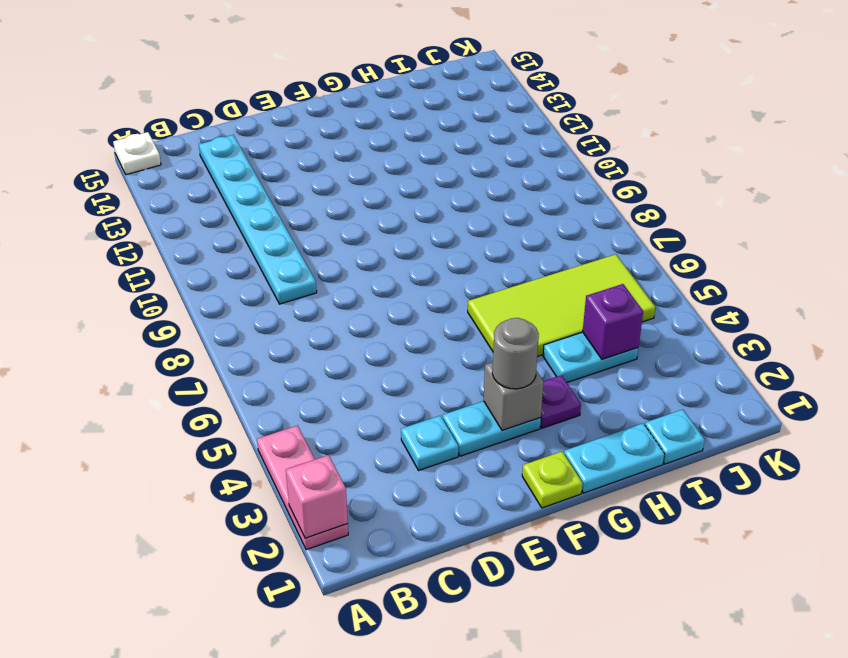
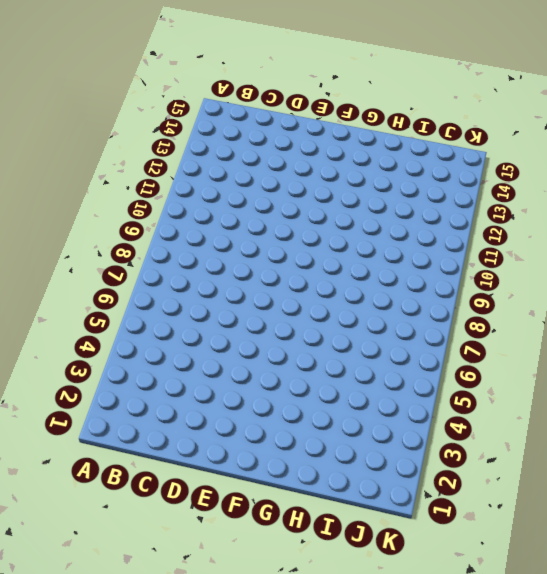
none -> pink plate A2:A4 level 1
none -> white plate A15 level 1
none -> cyan plate C9:C14 level 1

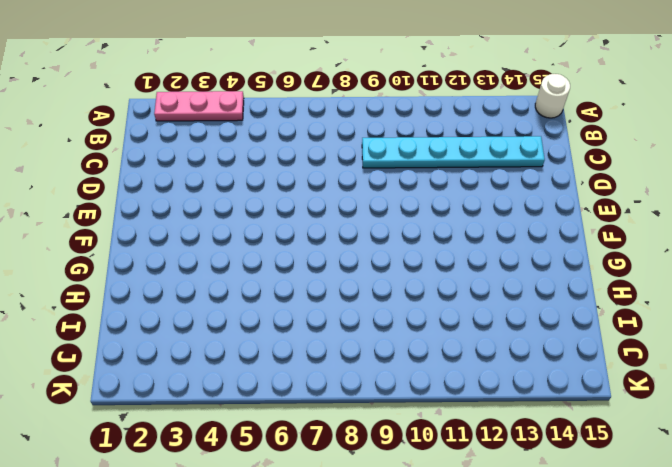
white round brick A15 level 1 -> white plate A15 level 1
none -> cyan plate D3 level 1
none -> cyan plate E3:F3 level 1
none -> lime plate F1 level 1

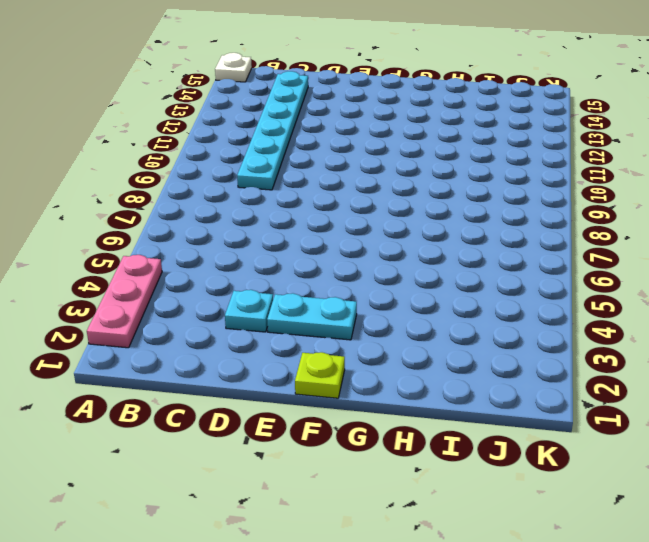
none -> cyan plate G1:H1 level 1
none -> purple plate G3 level 1
none -> lime tile G5:J6 level 1

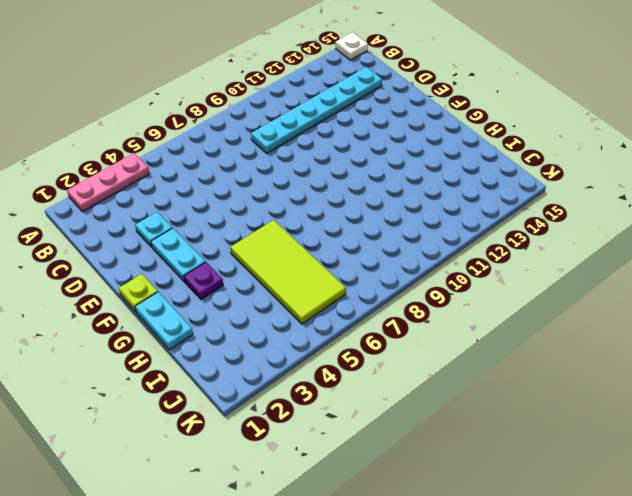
none -> cyan plate H4:I4 level 1
none -> cyan plate I1 level 1
none -> pink brick A2 level 2

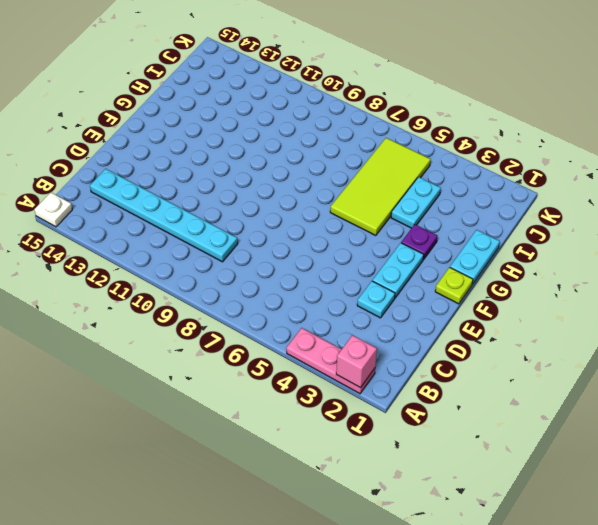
none -> cyan plate I1 level 1
none -> grey brick F3 level 2
none -> purple brick I4 level 2

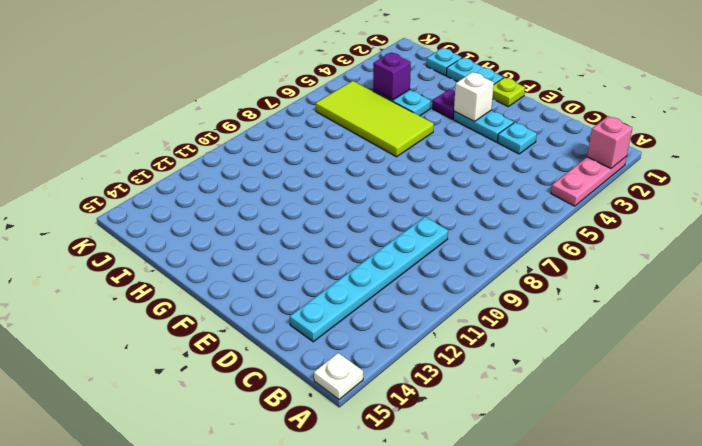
white brick F3 level 2 -> grey brick F3 level 2
none -> grey round brick F3 level 3

